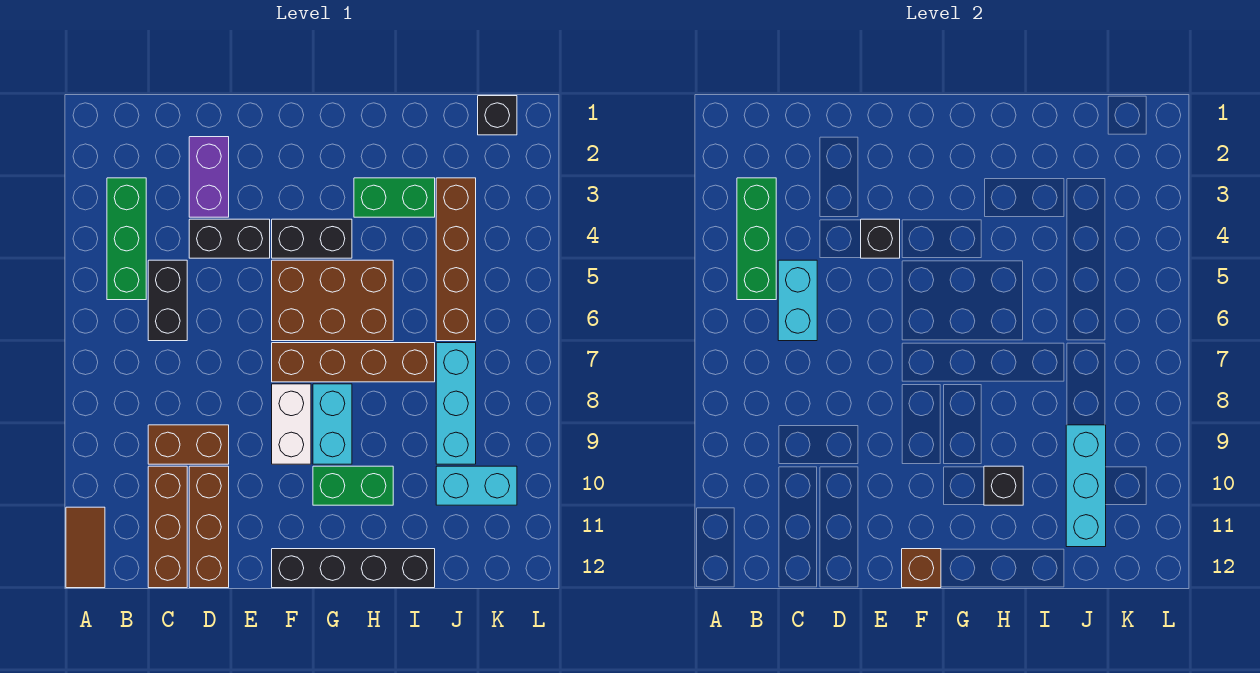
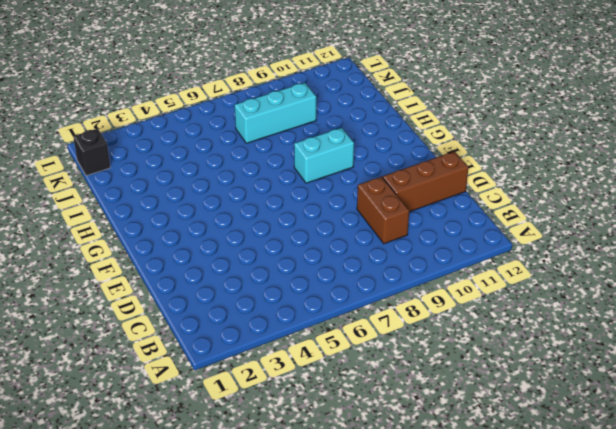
none -> brown tile A11:A12 level 1
none -> green brick B3:B5 level 1
none -> black brick C5:C6 level 1

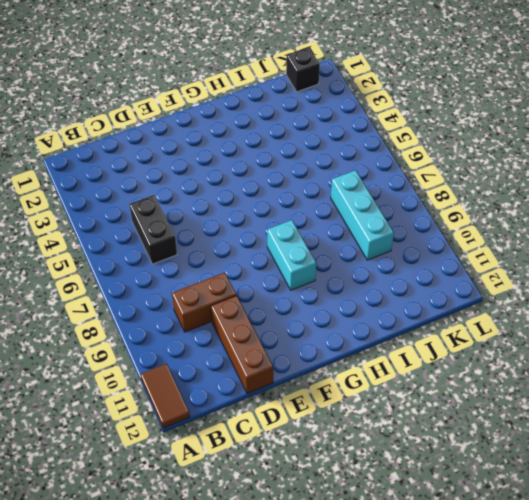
none -> green brick B3:B5 level 1
none -> brown brick C10:C12 level 1
none -> purple brick D2:D3 level 1

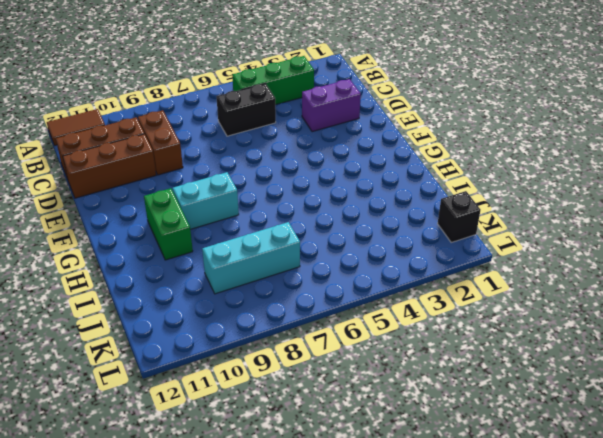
none -> black brick D4:E4 level 1
none -> black brick F4:G4 level 1
none -> brown brick F5:H6 level 1

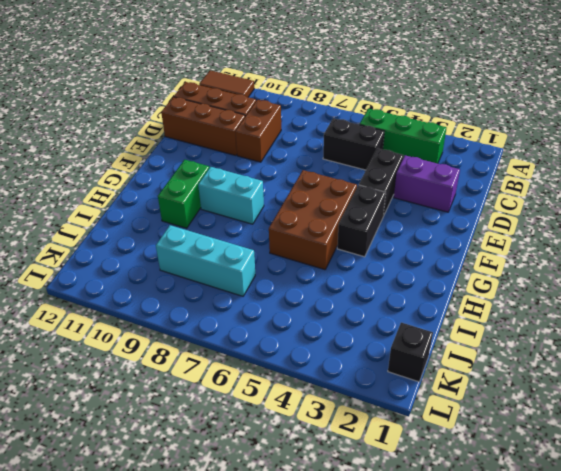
none -> brown brick F7:I7 level 1
none -> white brick F8:F9 level 1
none -> black brick F12:I12 level 1

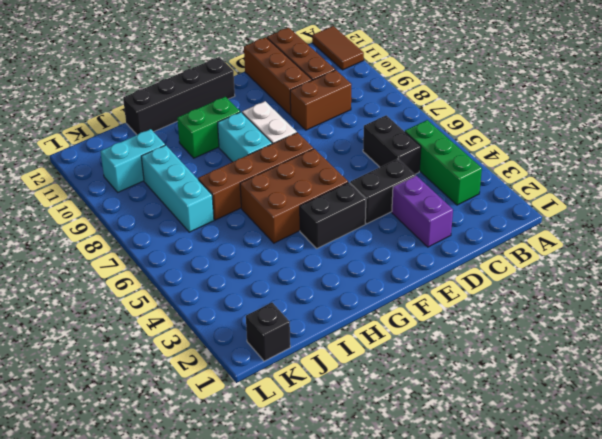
none -> green brick H3:I3 level 1
none -> brown brick J3:J6 level 1
none -> green brick B3:B5 level 2

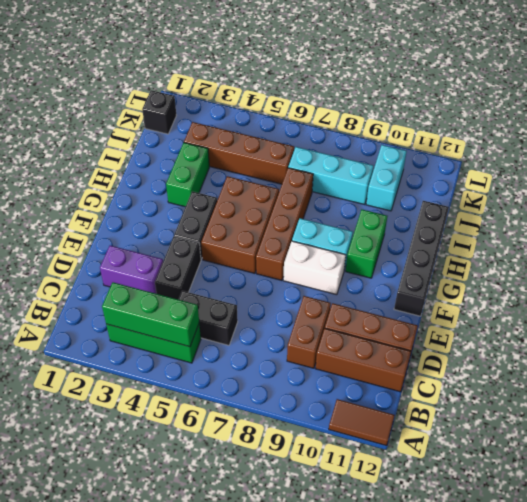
none -> cyan brick C5:C6 level 2
none -> black brick E4 level 2
none -> brown brick F12 level 2

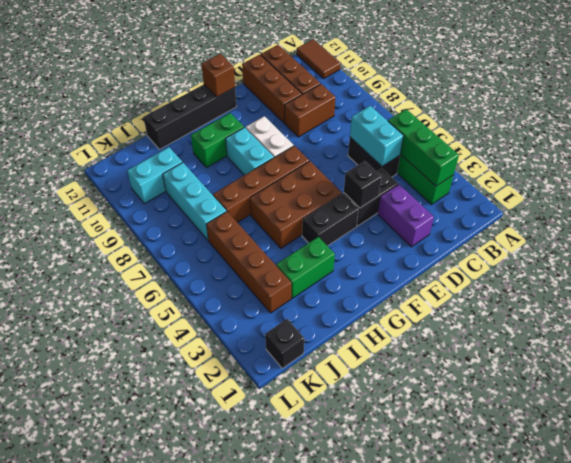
none -> black brick H10 level 2
none -> cyan brick J9:J11 level 2

